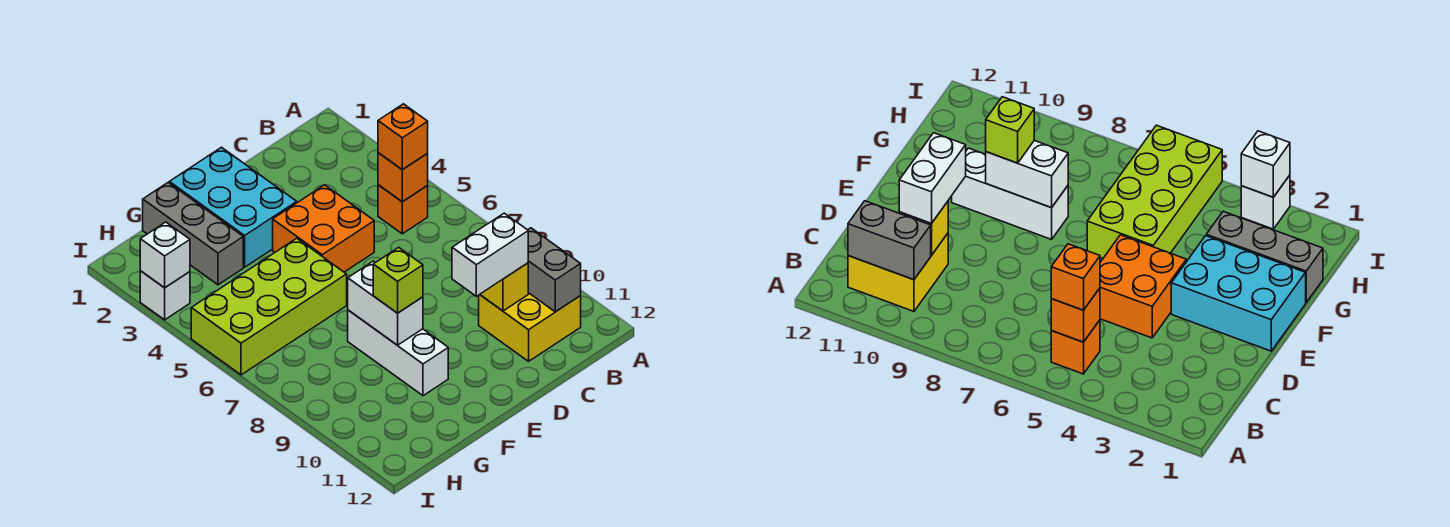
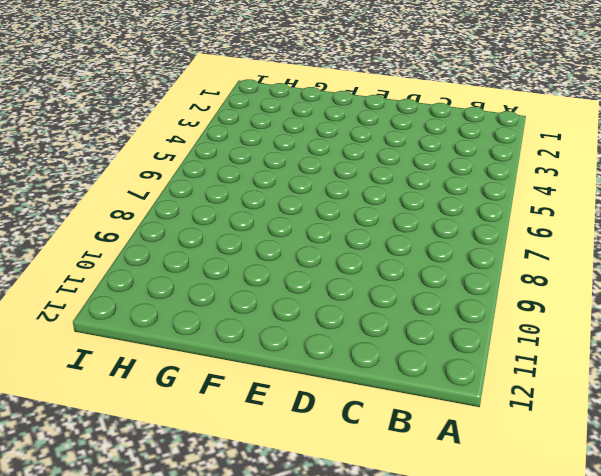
none -> orange brick B5 level 1
none -> yellow brick B10:C11 level 1
none -> orange brick D4:E5 level 1

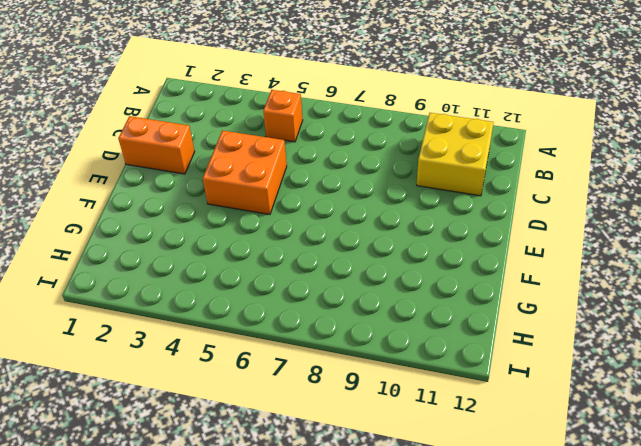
orange brick D1:D2 level 1 -> none
none -> cyan brick E1:F3 level 1
none -> lime brick F5:I6 level 1
none -> white brick F8:F10 level 1

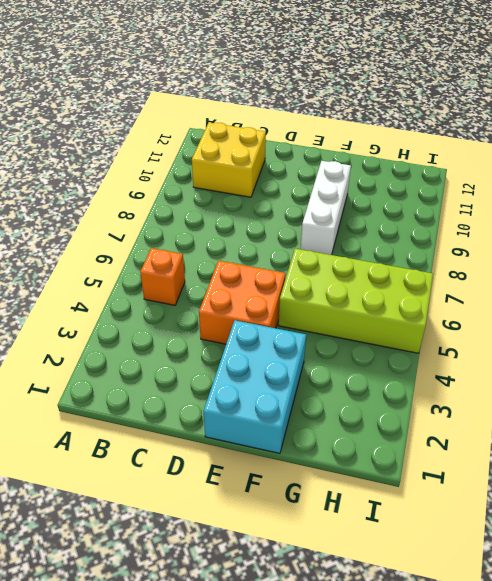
none -> grey brick G1:G3 level 1
none -> white brick I3 level 1
none -> orange brick B5 level 2

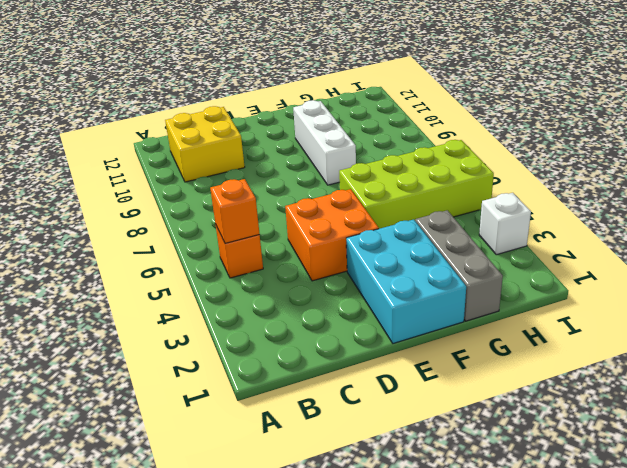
none -> grey brick B10:B11 level 2
none -> yellow brick C10 level 2
none -> white brick F8:F9 level 2

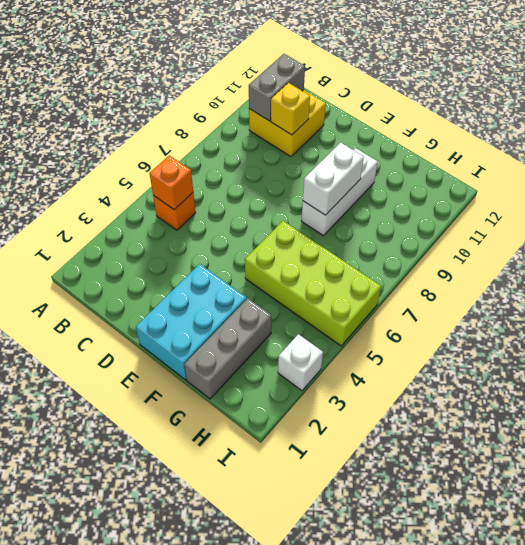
none -> orange brick D4:E5 level 1
none -> white brick I3 level 2
none -> orange brick B5 level 3

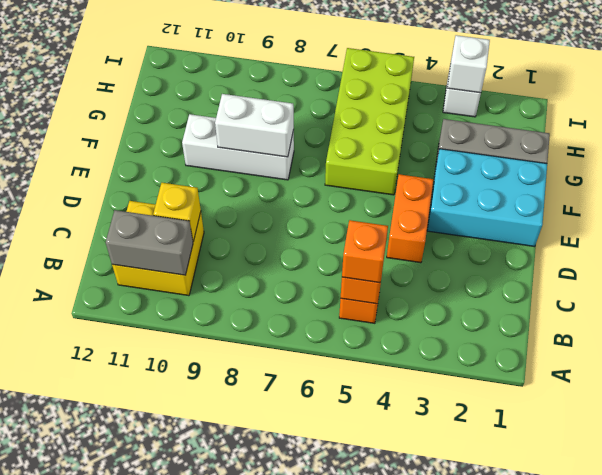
orange brick D4:E4 level 1 -> orange brick D4:E5 level 1
none -> white brick C10:D10 level 3
none -> lime brick F9 level 3

